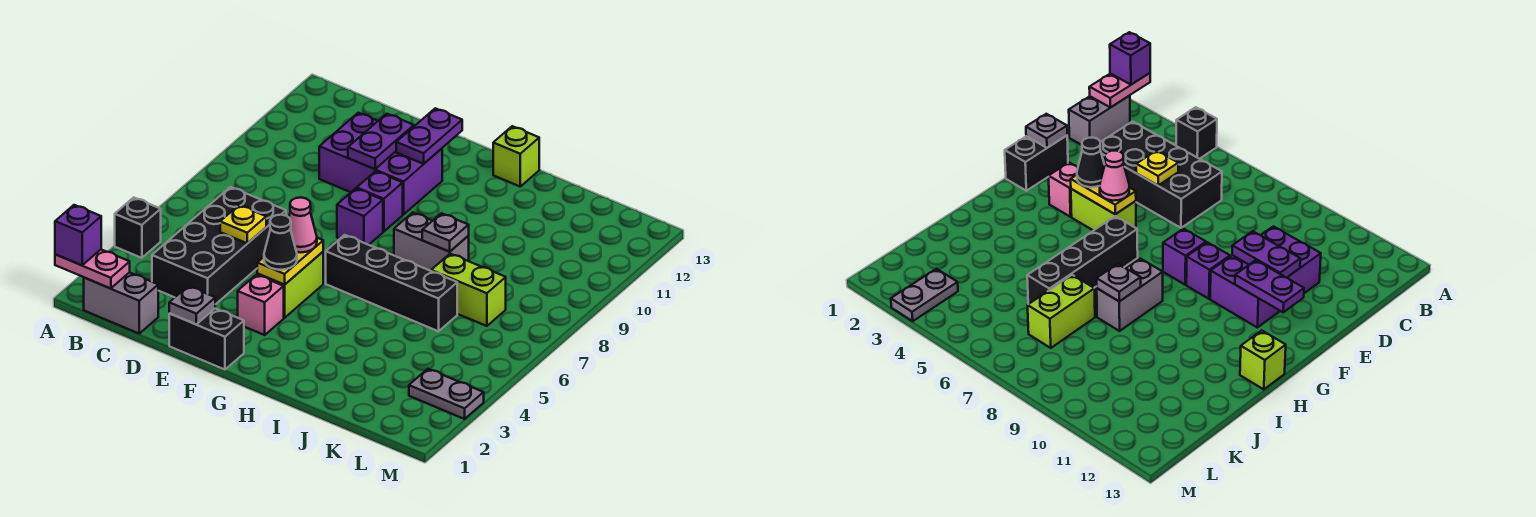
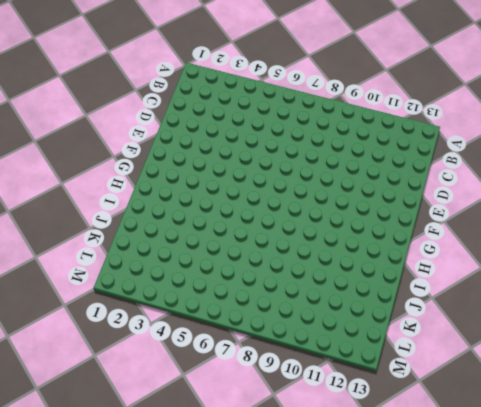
none -> black brick A4 level 1
none -> grey brick B1:C1 level 1
none -> black brick C3:D6 level 1

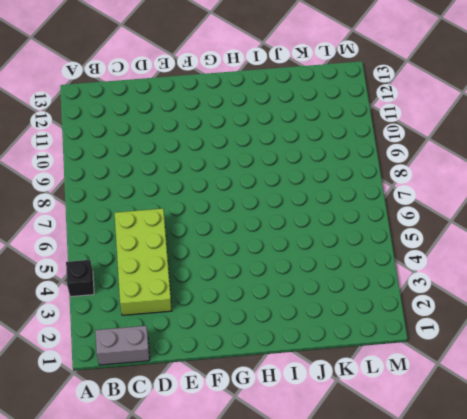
lime brick C3:D6 level 1 -> black brick C3:D6 level 1
none -> purple brick D10:F11 level 1
none -> black brick E1:F1 level 1
none -> pink brick F3 level 1

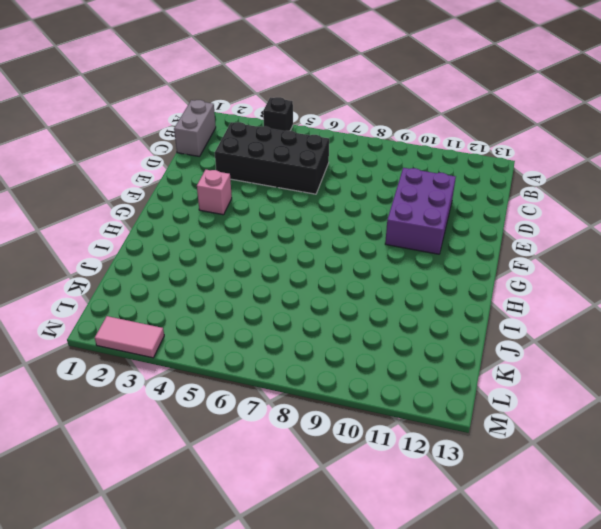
pink tile M2:M3 level 1 -> grey plate L3:M3 level 1
none -> black brick E1:F1 level 1
none -> lime brick F4:F5 level 1
none -> purple brick F8 level 1

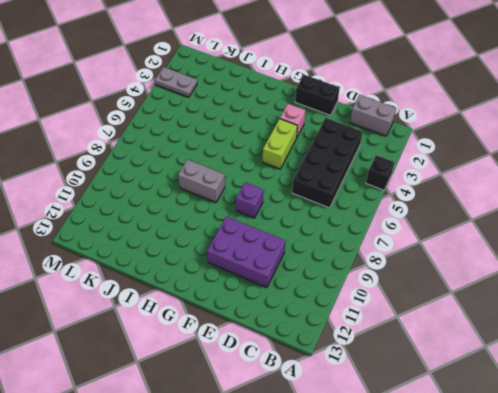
none -> purple brick F9 level 1
none -> black brick G6:J6 level 1
none -> lime brick H13 level 1

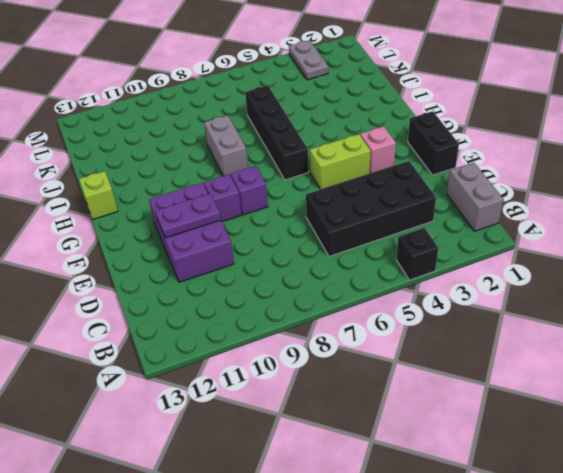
none -> lime brick J7:K7 level 1
none -> pink plate A1:B1 level 2
none -> yellow plate D5 level 2

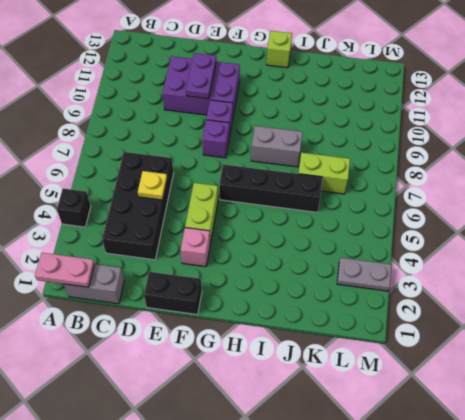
none -> grey plate E1 level 2
none -> yellow plate F4:F5 level 2
none -> purple plate F11:F12 level 2

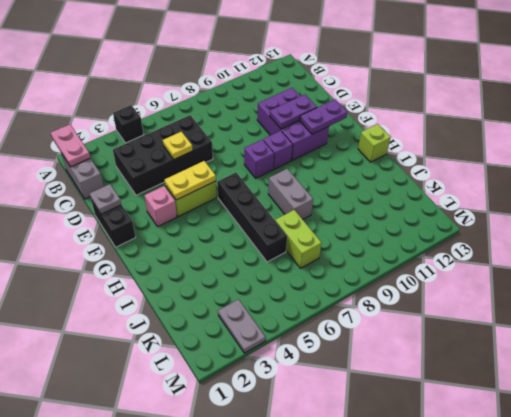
none -> grey plate I8 level 2
none -> purple brick A1 level 3
none -> black cone F4 level 3

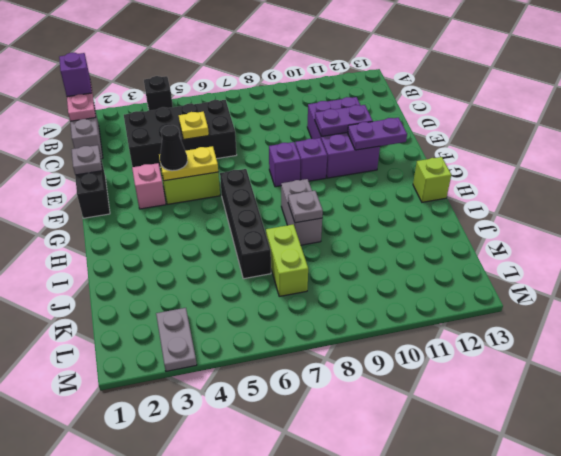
none -> pink cone F5 level 3

